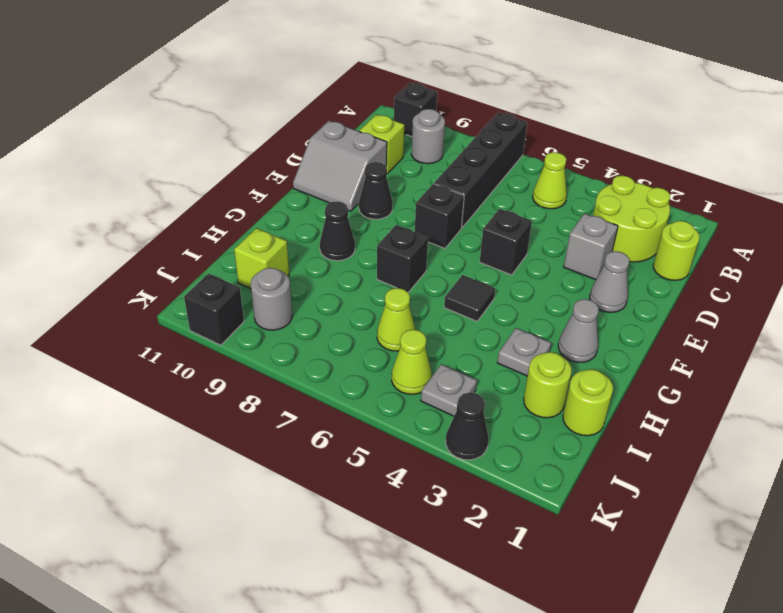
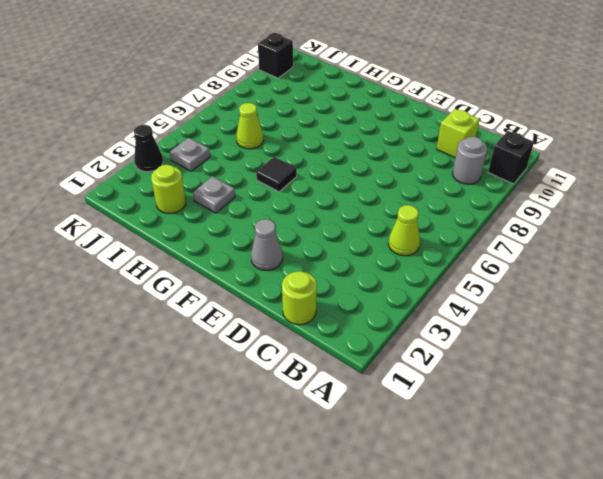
none -> black brick A7:D7 level 1
none -> lime round brick B2:C3 level 1
none -> grey brick D3 level 1

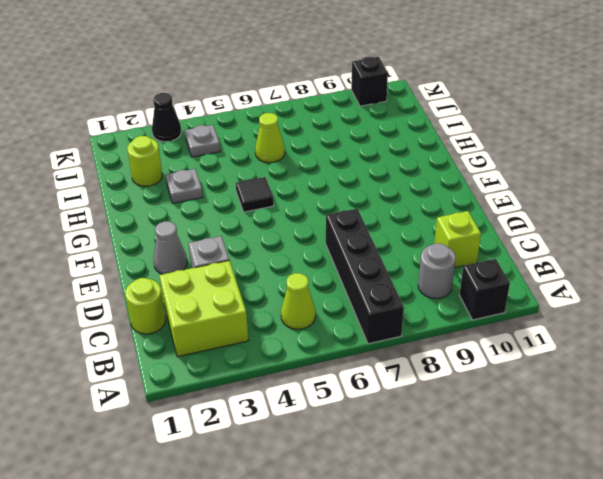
lime brick B2:C3 level 1 -> lime round brick B2:C3 level 1
none -> grey slope D10:E11 level 1 top D
none -> black brick E5 level 1
none -> black brick E7 level 1

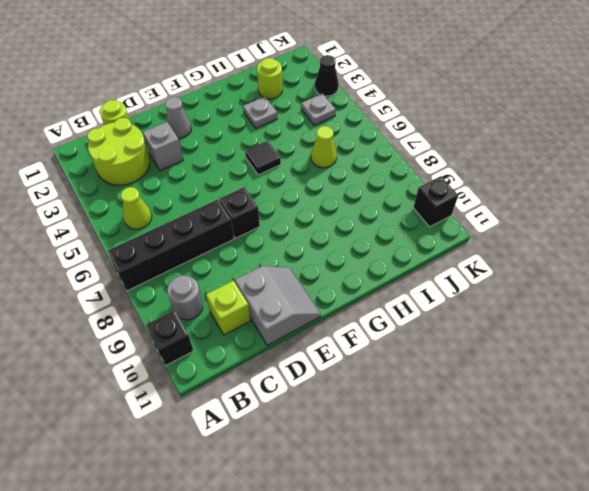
none -> black brick E5 level 1
none -> black cone E9 level 1
none -> grey cone G2 level 1

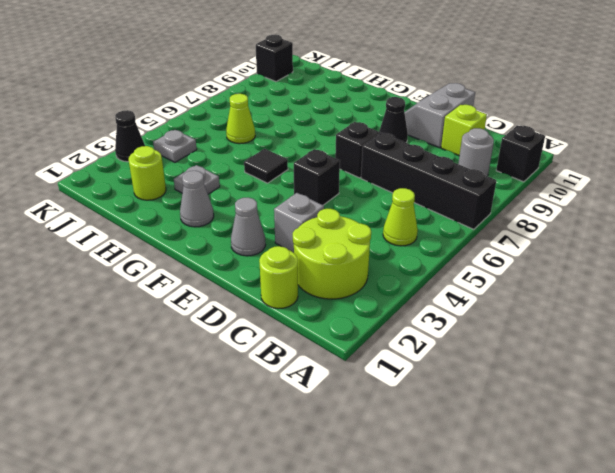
none -> black brick G7 level 1
none -> black cone G9 level 1
none -> lime round brick I1 level 1

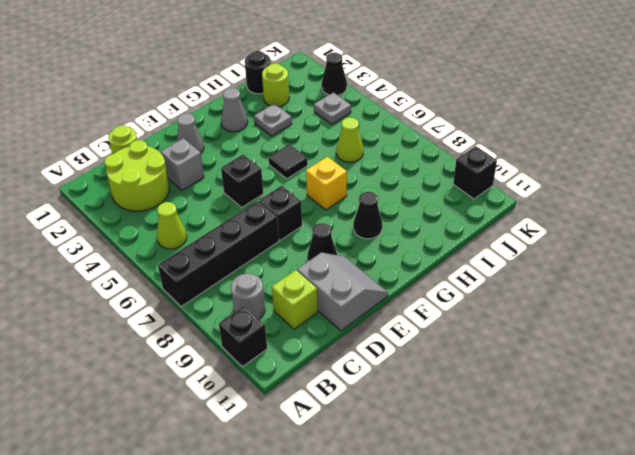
yellow brick G7 level 1 -> black brick G7 level 1
black round brick I1 level 1 -> lime round brick I1 level 1
none -> lime brick I10 level 1
none -> lime cone J5 level 1
none -> grey round brick J9 level 1

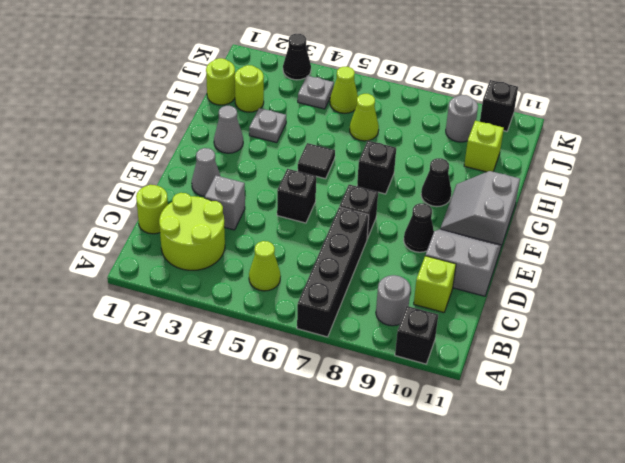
grey slope F10:G11 level 1 top 11 -> none

